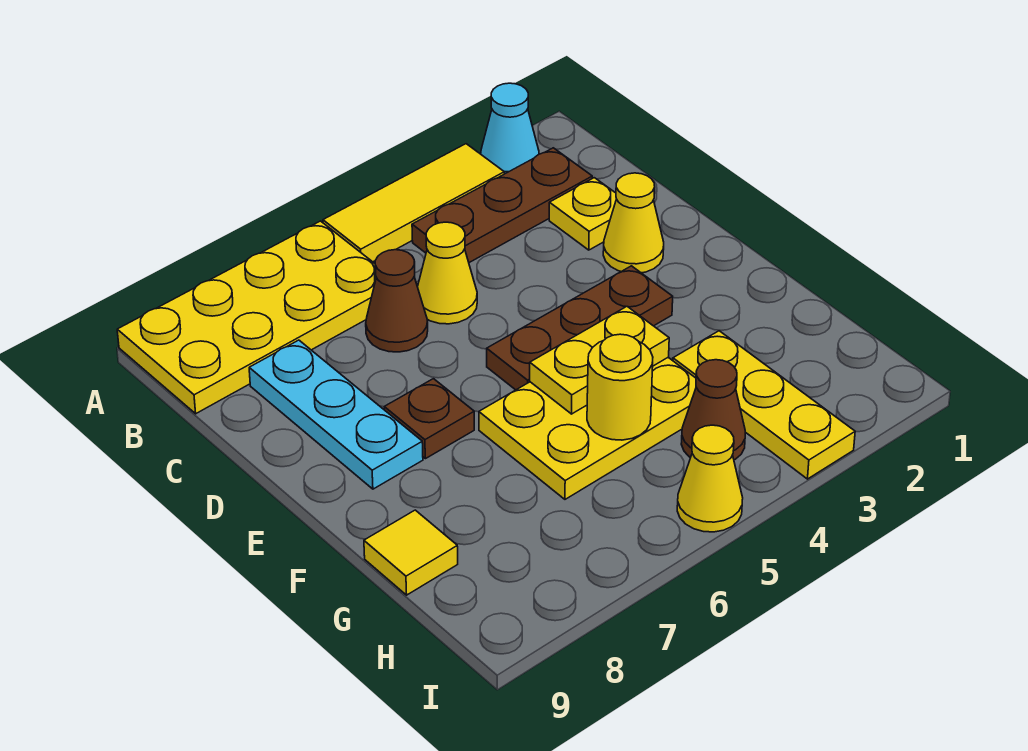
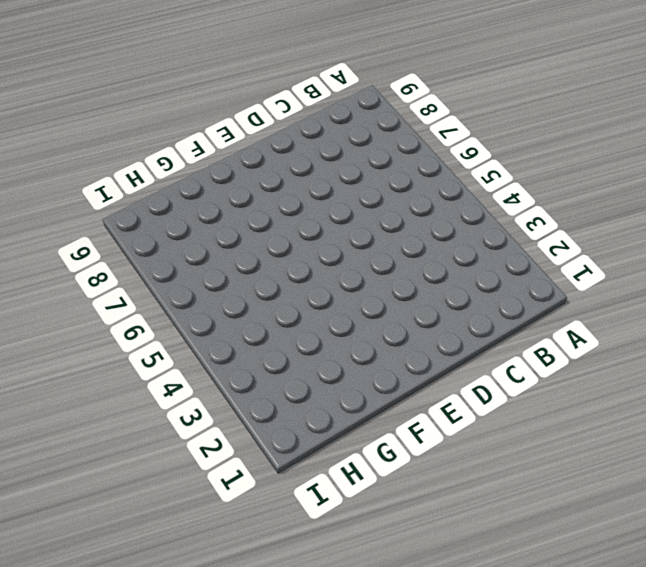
none -> cyan cone A2 level 1
none -> yellow tile A3:A5 level 1
none -> yellow plate A6:B9 level 1

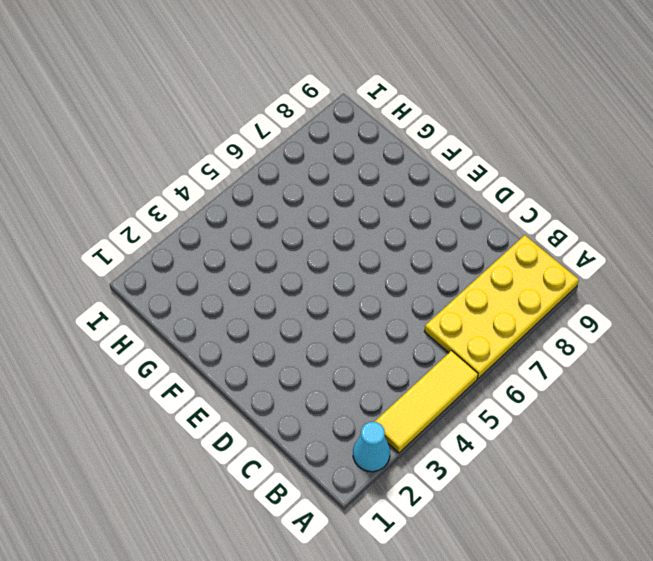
none -> brown plate B2:B4 level 1
none -> yellow plate C2 level 1
none -> yellow cone C5 level 1

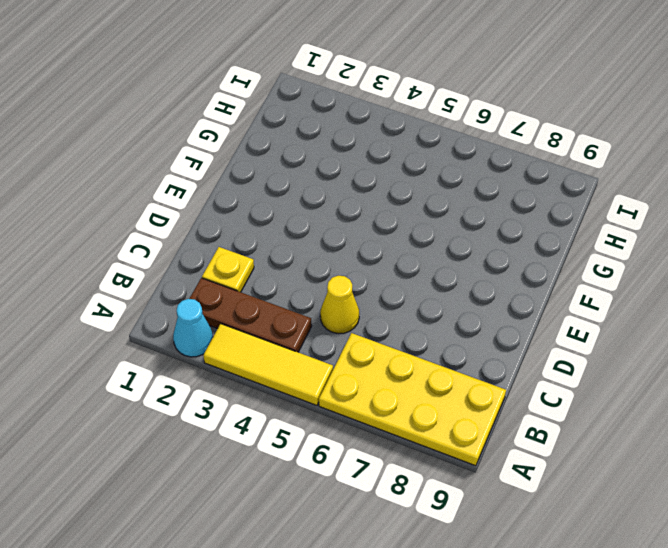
none -> brown cone C6 level 1
none -> cyan plate C8:E8 level 1
none -> yellow cone D2 level 1

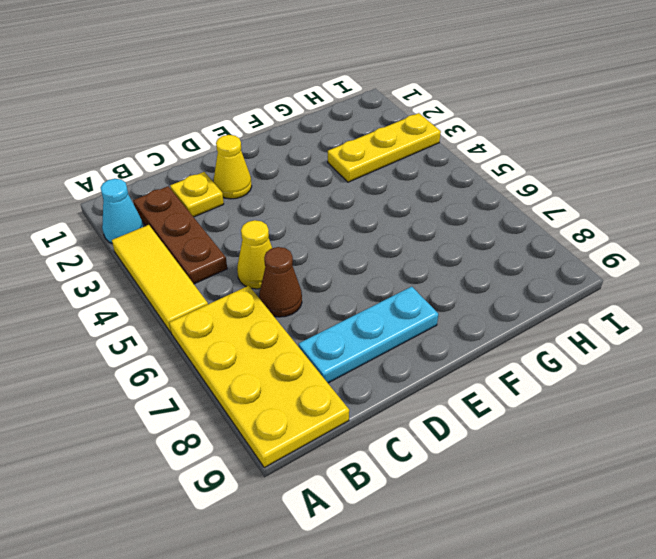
none -> brown plate E3:E5 level 1
none -> brown plate E7 level 1
none -> yellow plate F4:G6 level 1

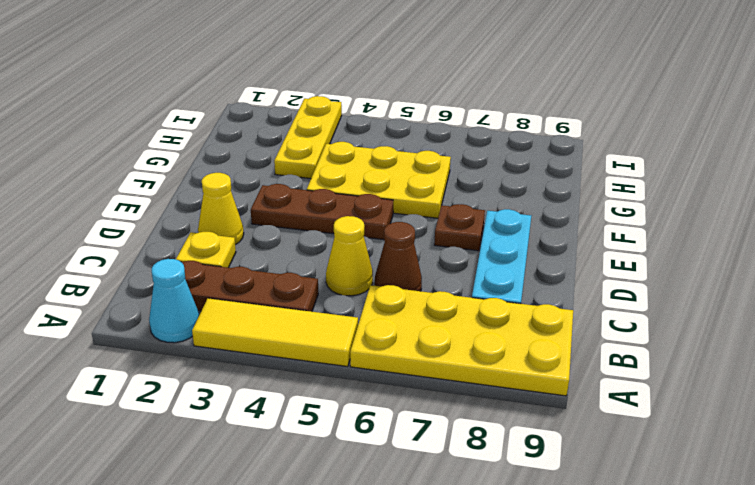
none -> yellow tile G9 level 1
none -> brown cone H4 level 1
none -> yellow cone I5 level 1

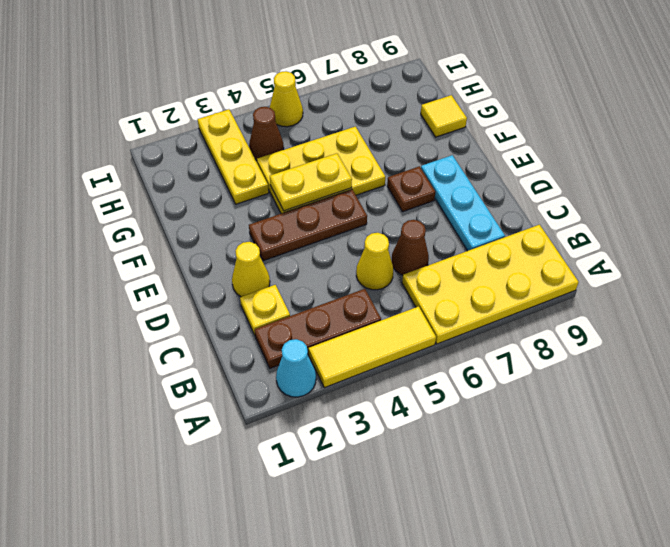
none -> yellow round brick G5 level 2

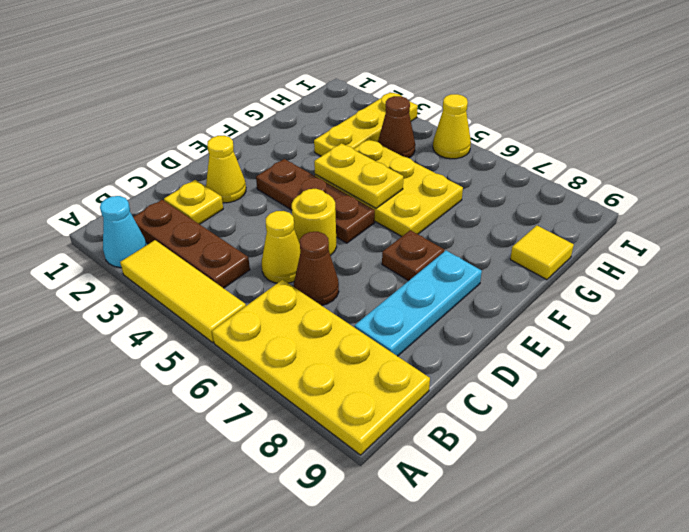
yellow round brick D5 level 1 -> yellow round brick G5 level 2

